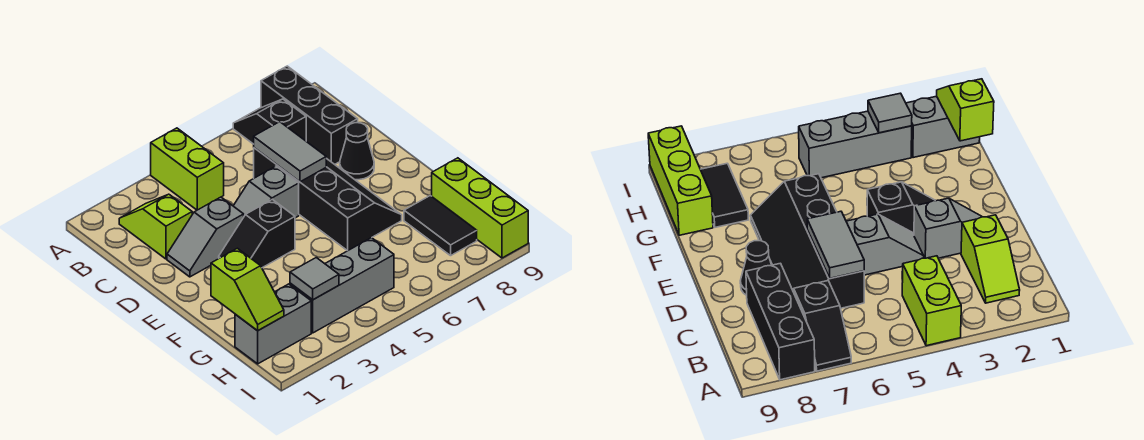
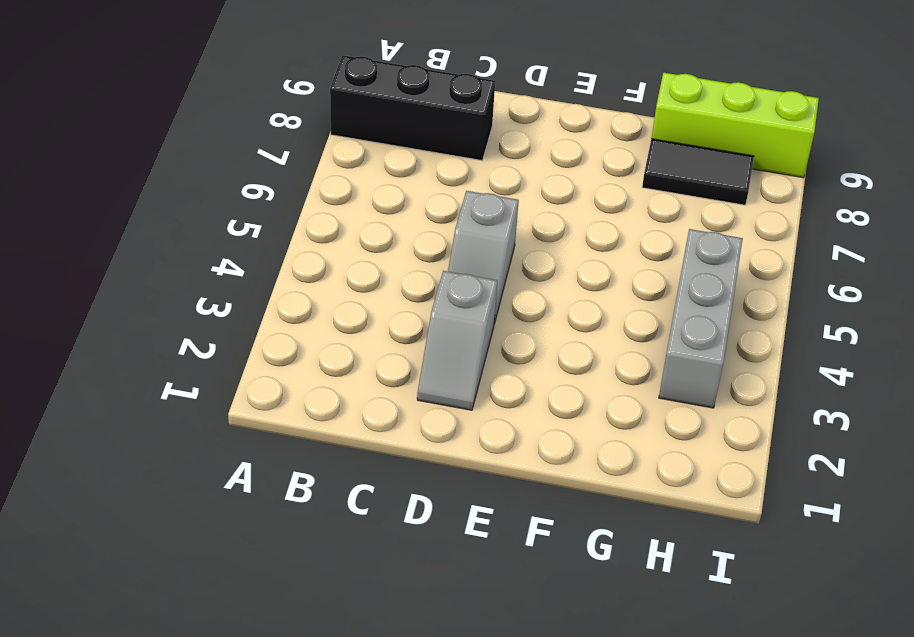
none -> lime brick A4:B4 level 1
none -> black slope A7:B7 level 1 top B
none -> lime slope B2:C2 level 1 top C

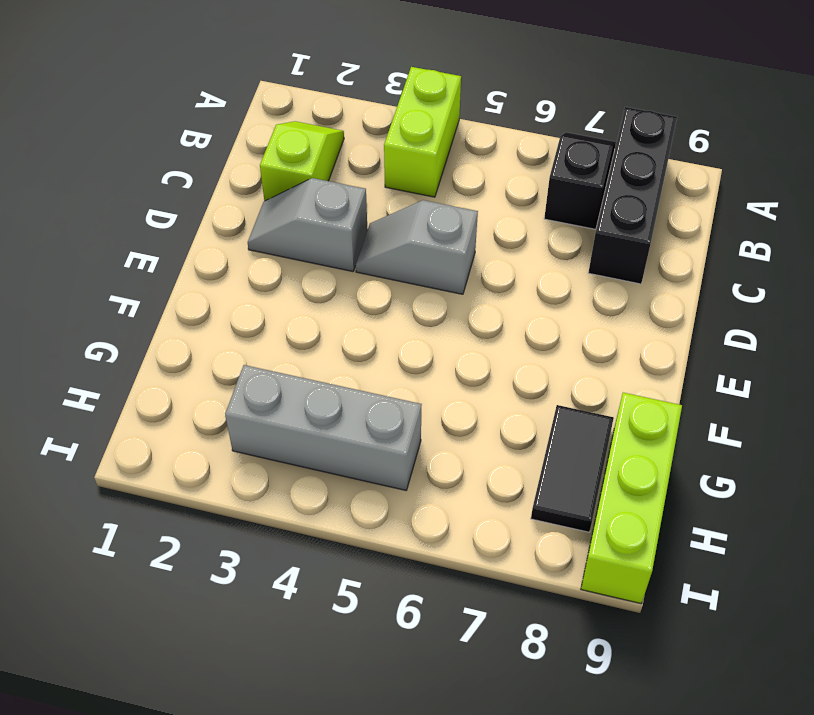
none -> black slope C6:F7 level 1 top 6
none -> black cone D8 level 1
none -> black slope E3:E4 level 1 top 4

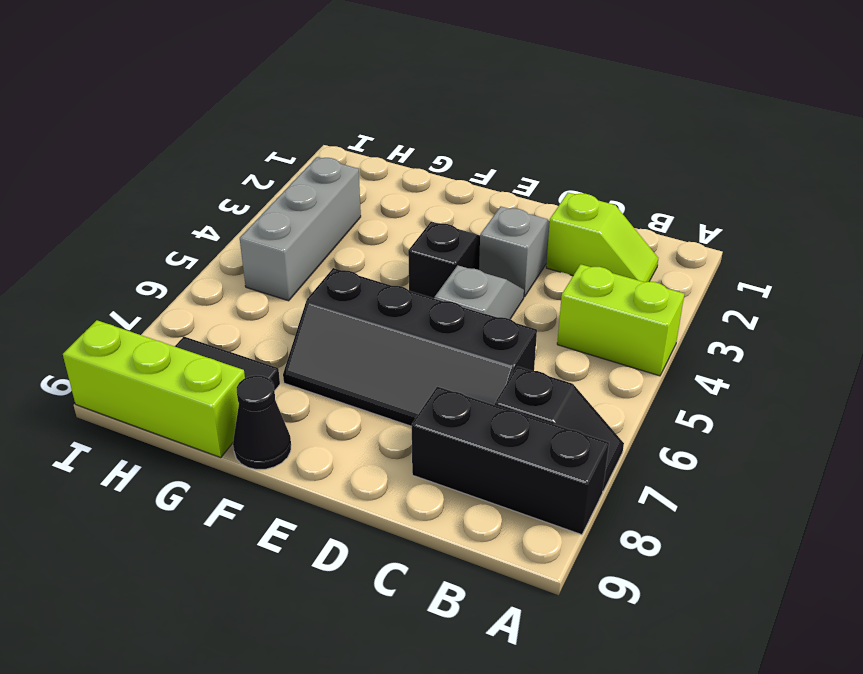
black cone F9 level 1 -> black cone D8 level 1
none -> grey brick H1:H2 level 1
none -> grey tile C6:D6 level 2
none -> lime slope G1:H1 level 2 top G

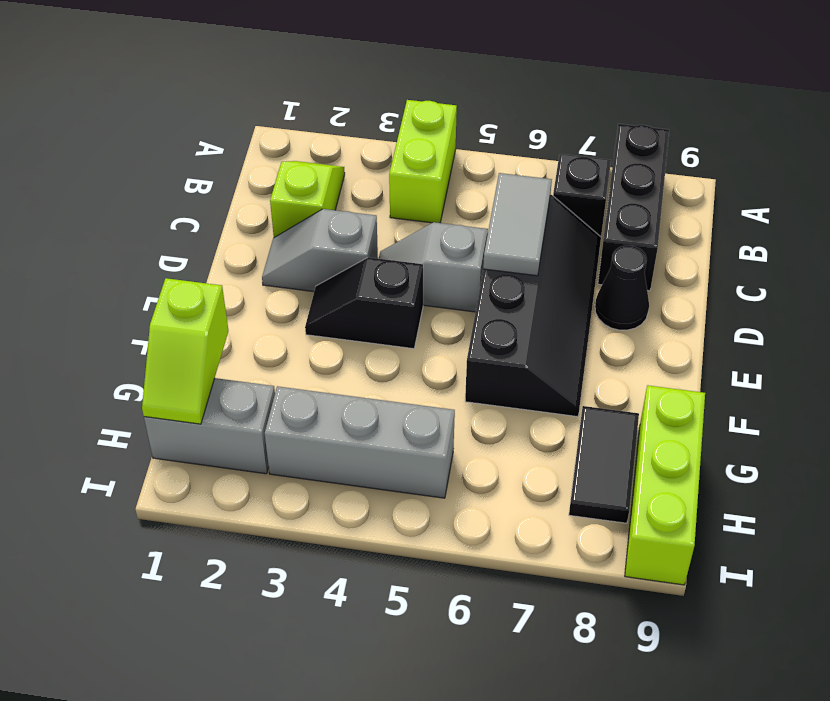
none -> grey tile H3 level 2

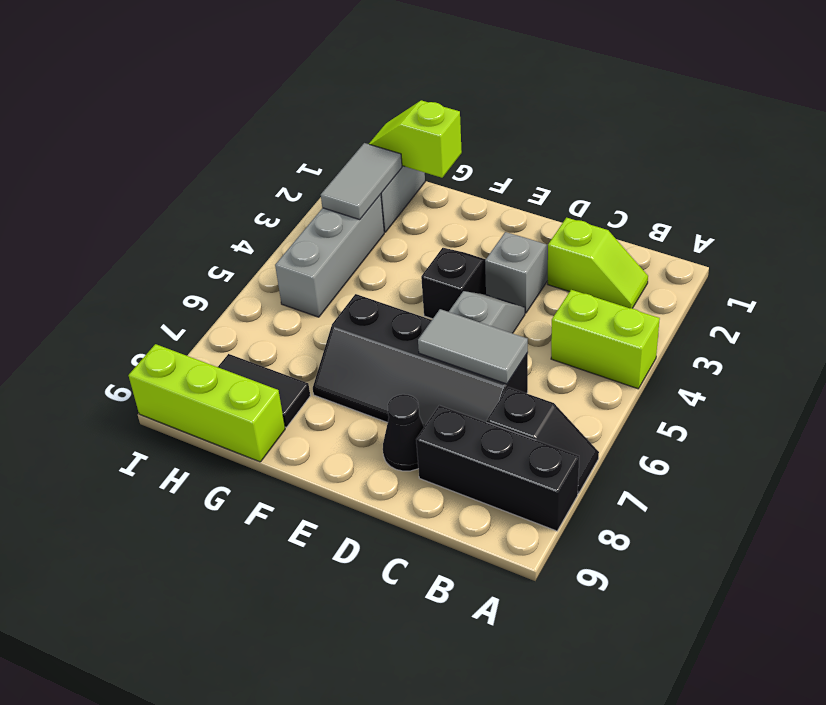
grey tile H2:H3 level 2 -> grey tile H3 level 2

